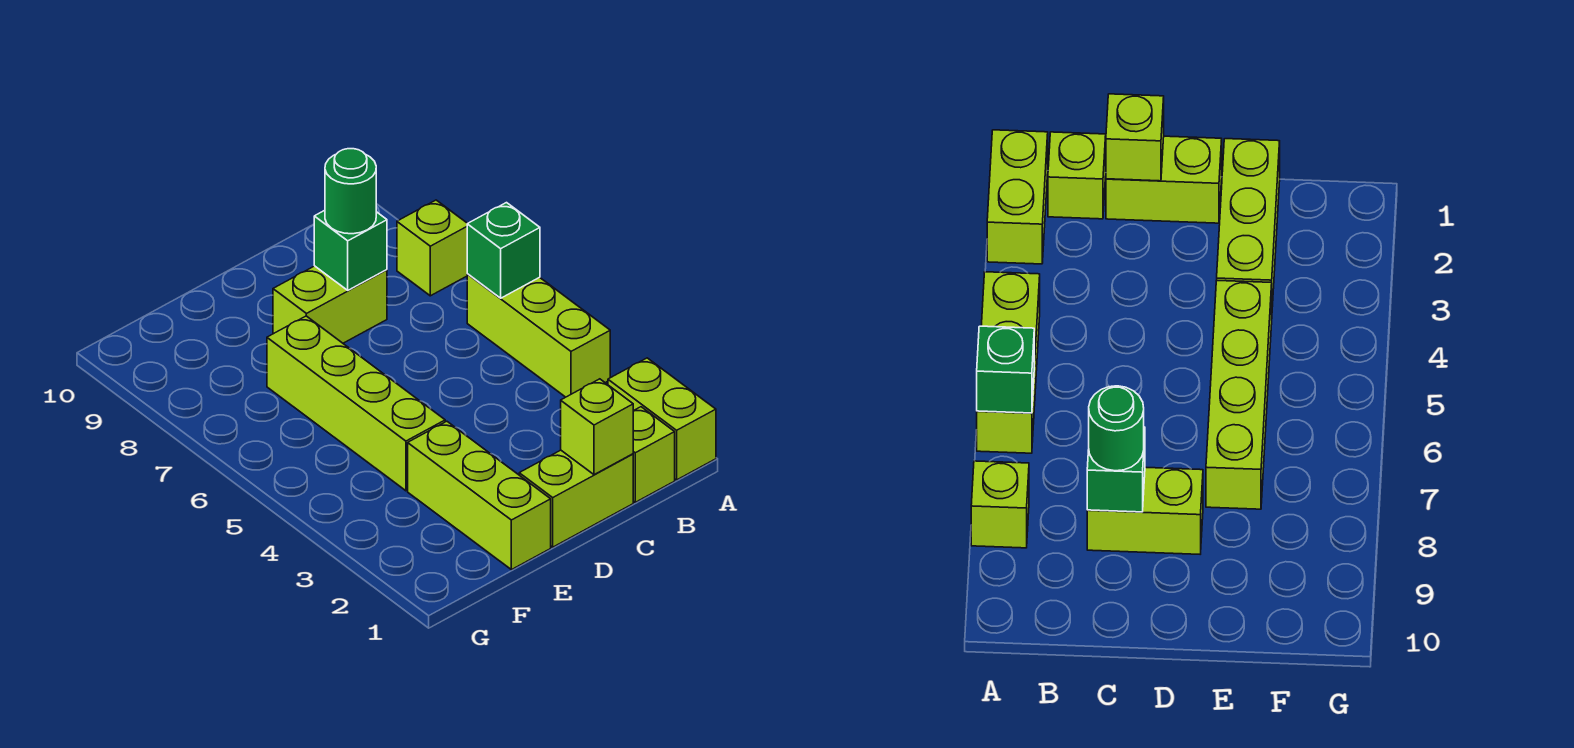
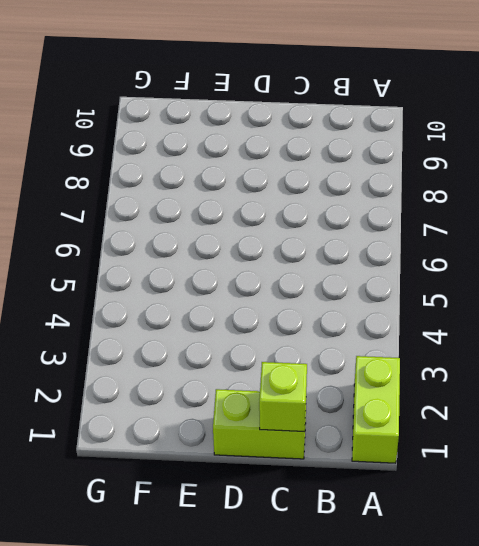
none -> lime brick A4:A6 level 1
none -> lime brick A8 level 1
none -> lime brick B1 level 1

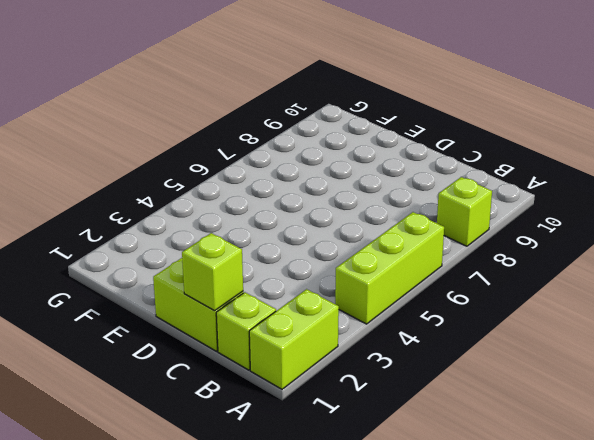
none -> lime brick C8:D8 level 1
none -> lime brick E1:E3 level 1
none -> lime brick E4:E7 level 1

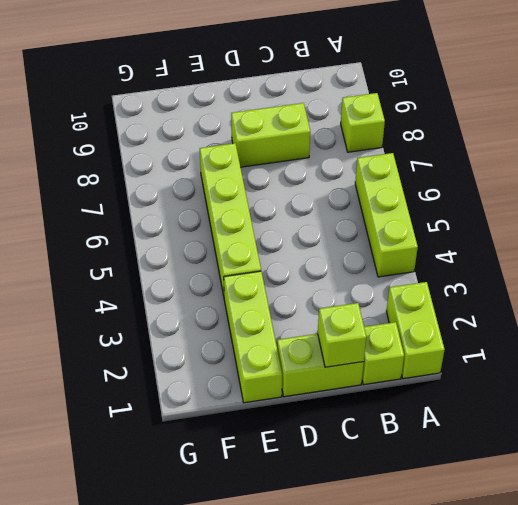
none -> green brick A6 level 2
none -> green brick C8 level 2
none -> green round brick C8 level 3

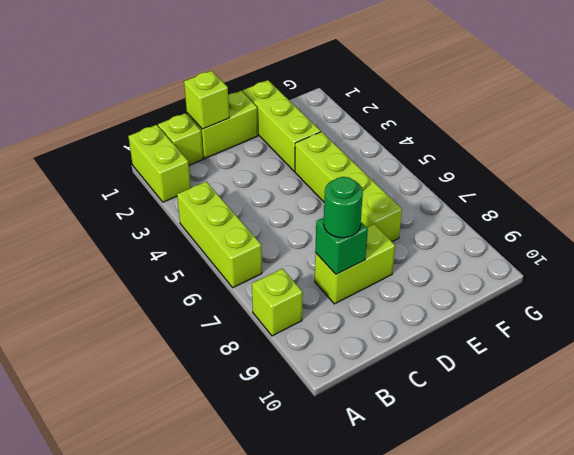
none -> green brick A6 level 2

